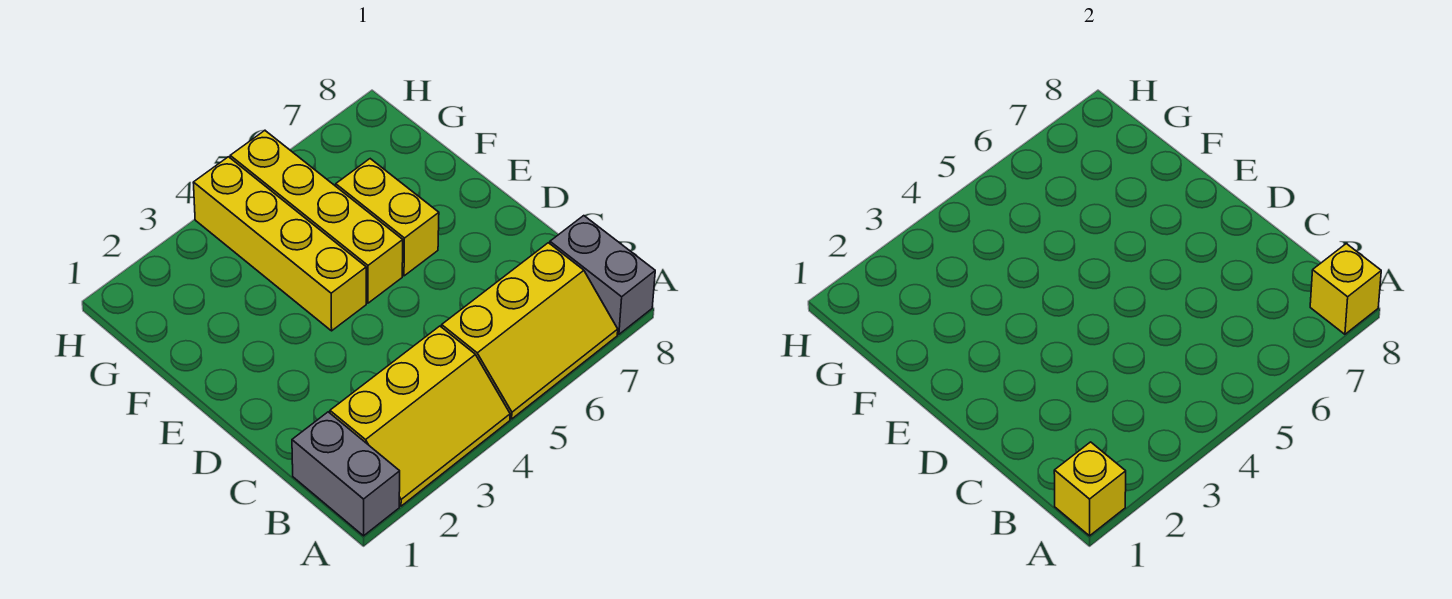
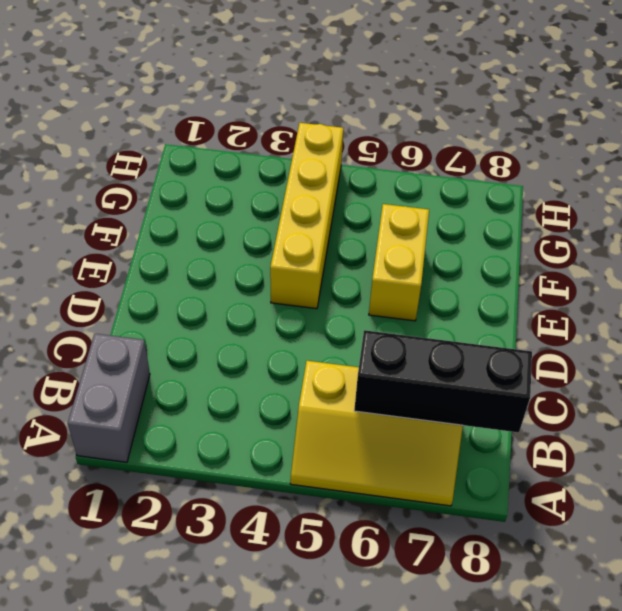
black brick B6:B8 level 2 -> none
none -> yellow slope A2:B4 level 1 top B
none -> grey brick A8:B8 level 1

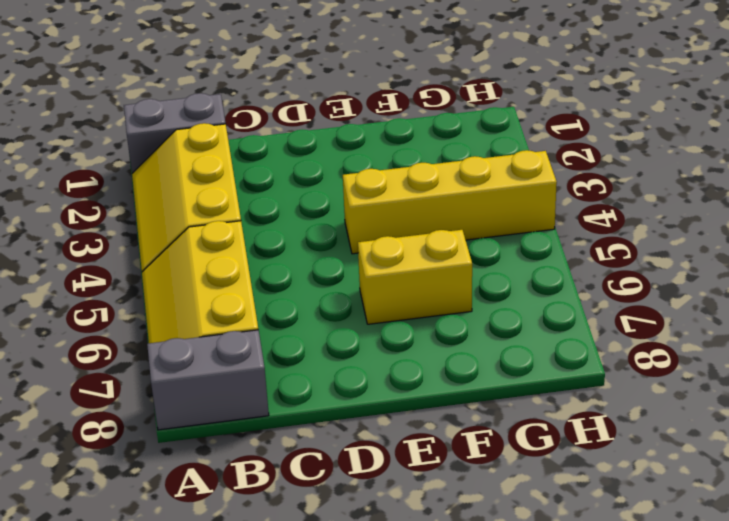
none -> yellow brick E5:H5 level 1
none -> yellow brick A1 level 2

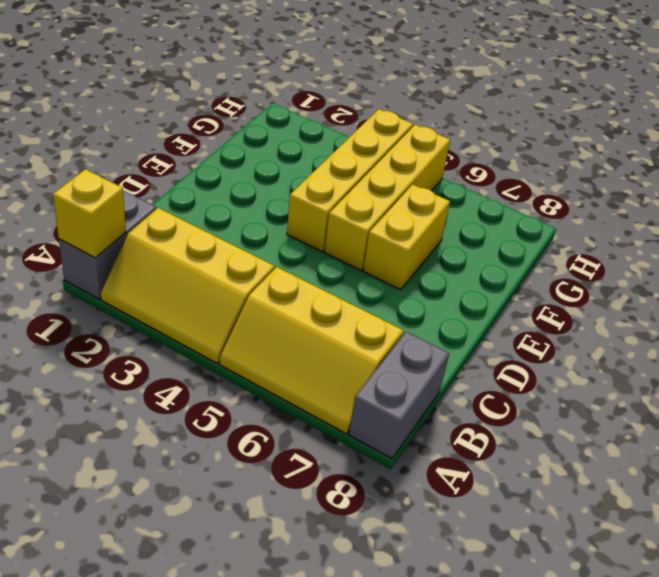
none -> yellow brick A8 level 2

